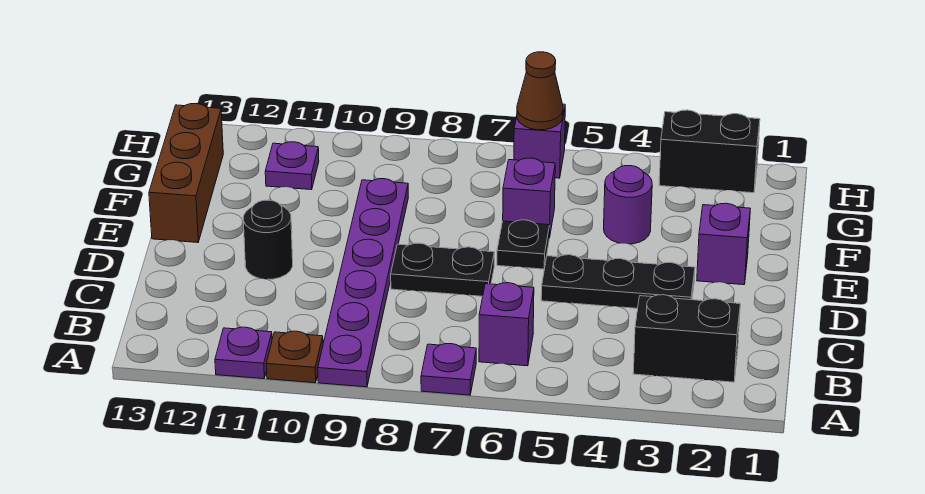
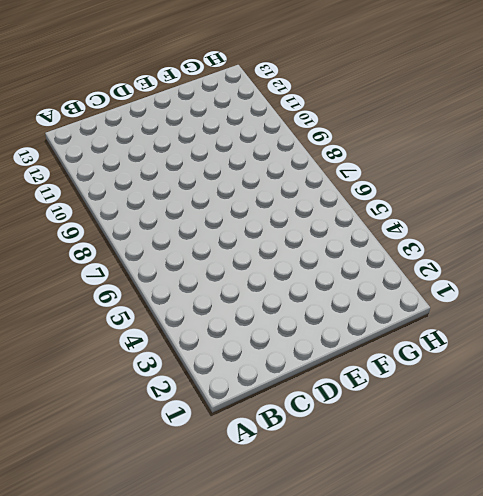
none -> purple plate A7 level 1
none -> purple plate A9:F9 level 1
none -> brown plate A10 level 1

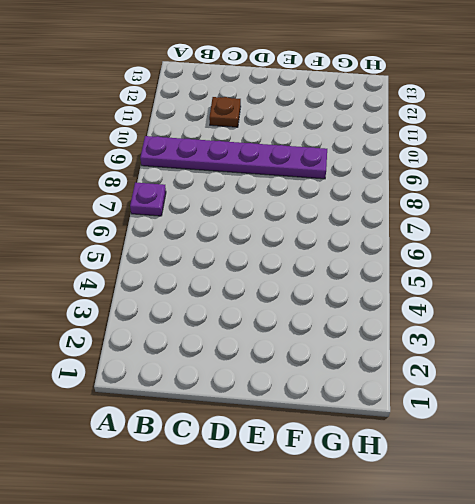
brown plate C11 level 1 -> brown plate A10 level 1
none -> purple plate A11 level 1
none -> black brick B2:B3 level 1
none -> purple brick B6 level 1

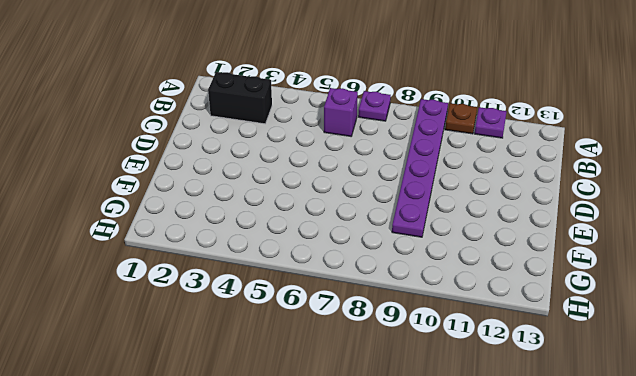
none -> black plate D3:D5 level 1
none -> black plate D7:D8 level 1
none -> black round brick D11 level 1

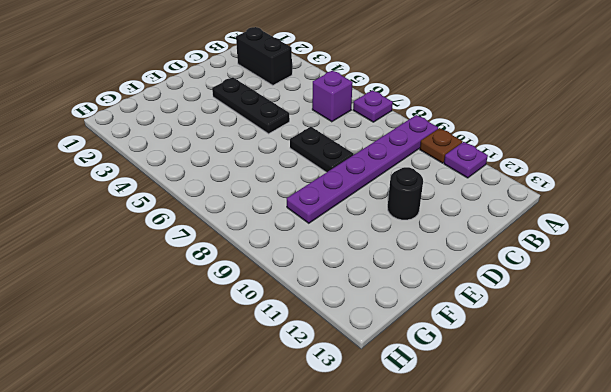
none -> purple brick E2 level 1
none -> black plate E6 level 1
none -> brown brick E13:G13 level 1

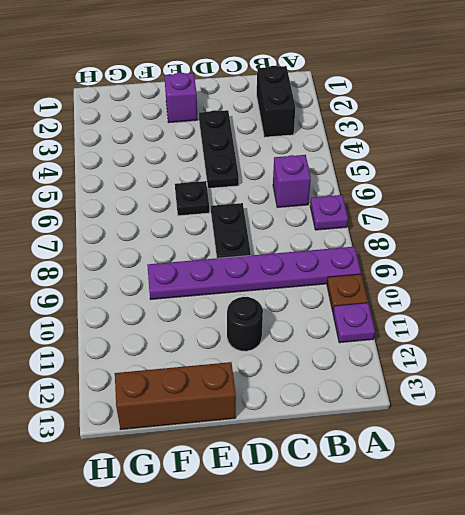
none -> purple round brick F4 level 1
none -> purple brick F6 level 1
none -> purple plate G11 level 1

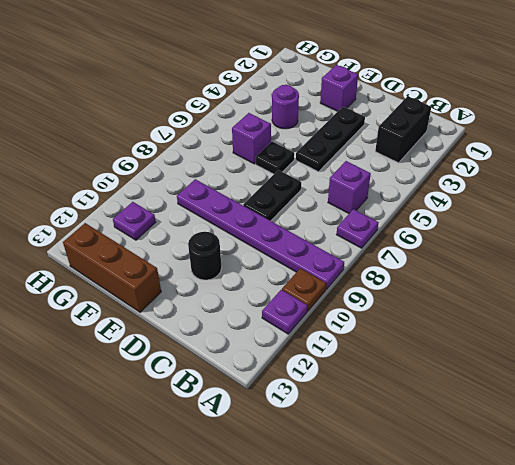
none -> black brick H2:H3 level 1
none -> purple brick H6 level 1
none -> brown cone H6 level 2

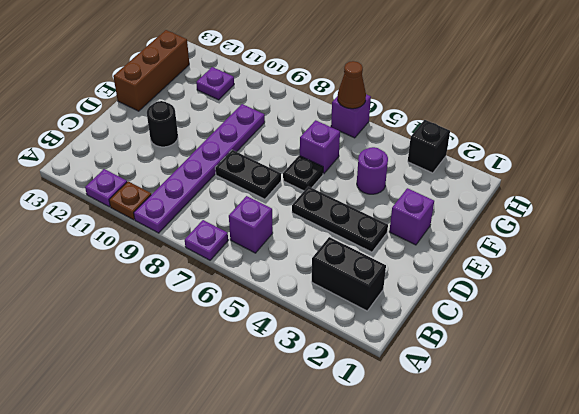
black brick H3 level 1 -> black brick H2:H3 level 1

